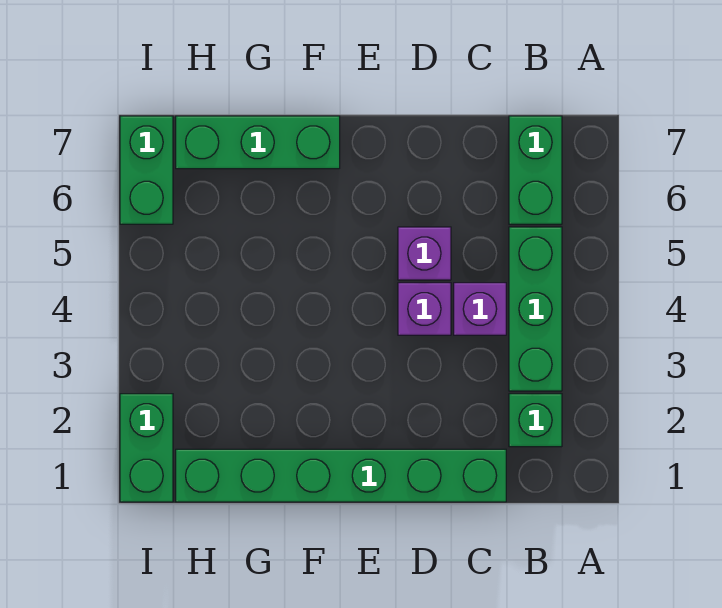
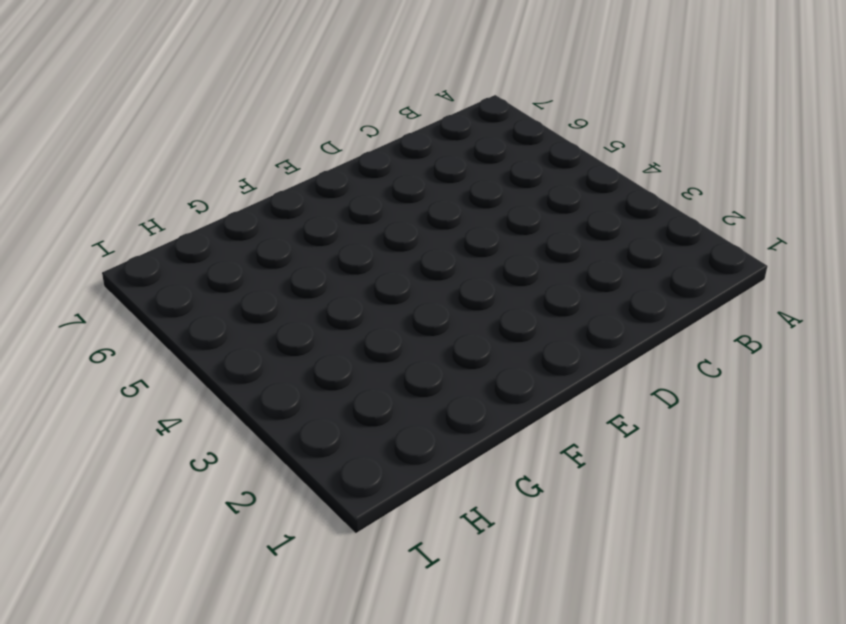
none -> green brick B2 level 1
none -> green brick B3:B5 level 1

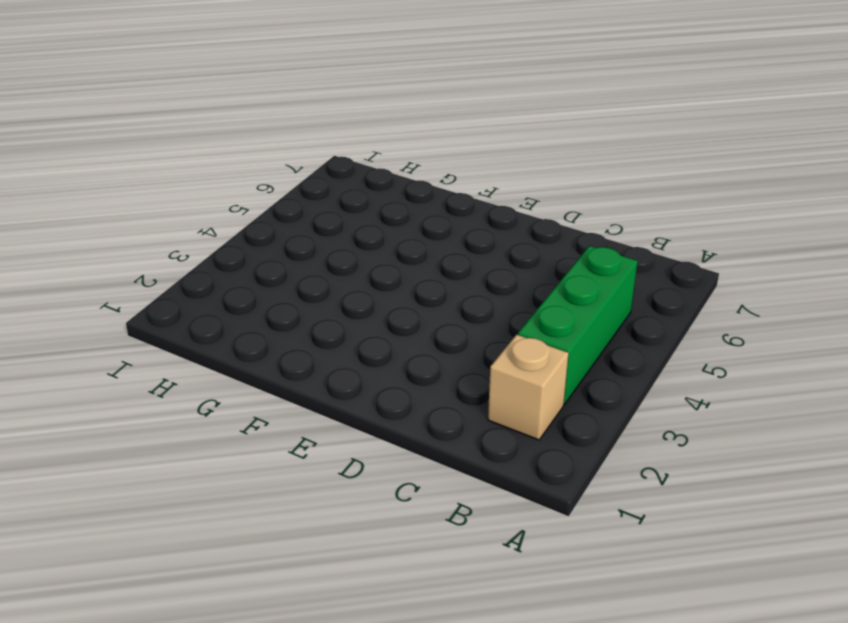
tan brick B2 level 1 -> green brick B2 level 1
none -> green brick B6:B7 level 1
none -> green brick C1:H1 level 1

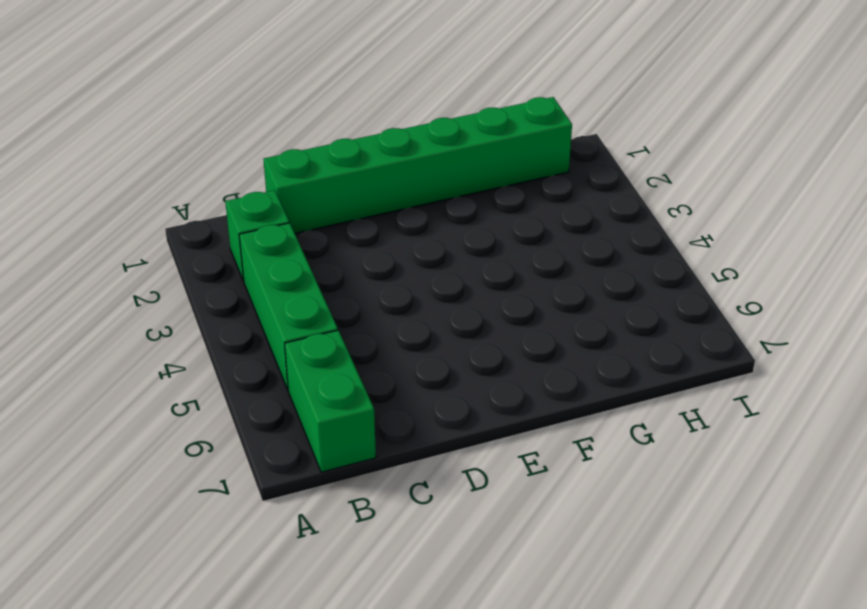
none -> purple brick C4 level 1
none -> purple brick D4 level 1

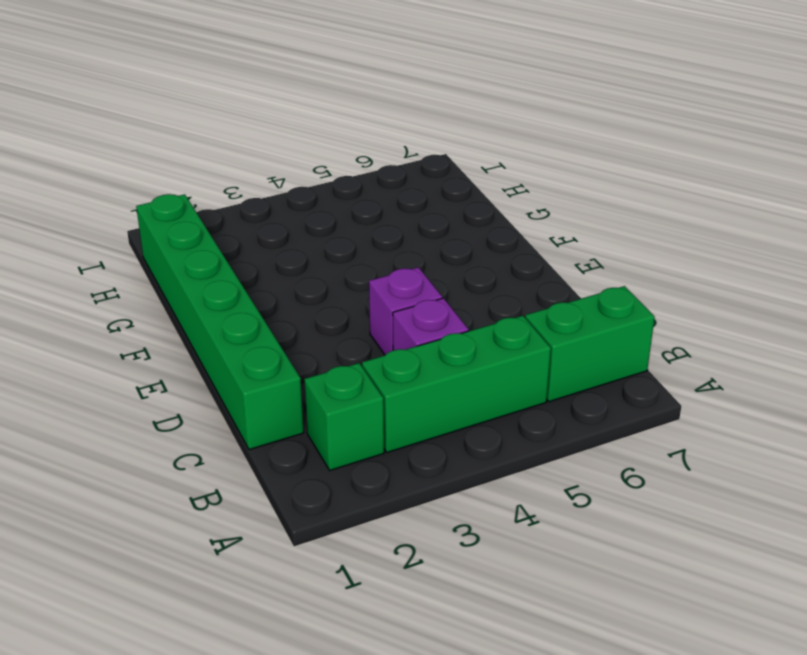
none -> purple brick D5 level 1
none -> green brick F7:H7 level 1

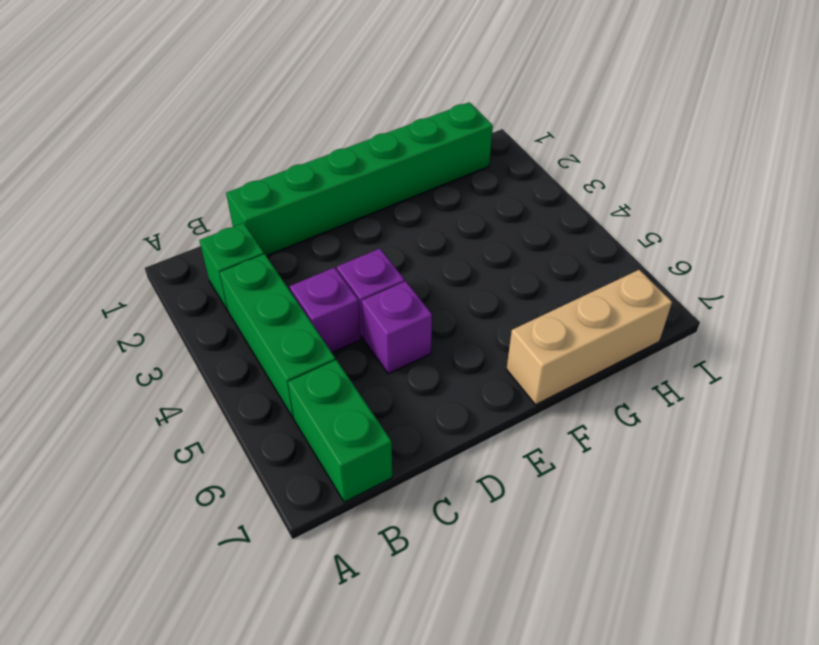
tan brick F7:H7 level 1 -> green brick F7:H7 level 1
none -> green brick I1:I2 level 1
none -> green brick I6:I7 level 1

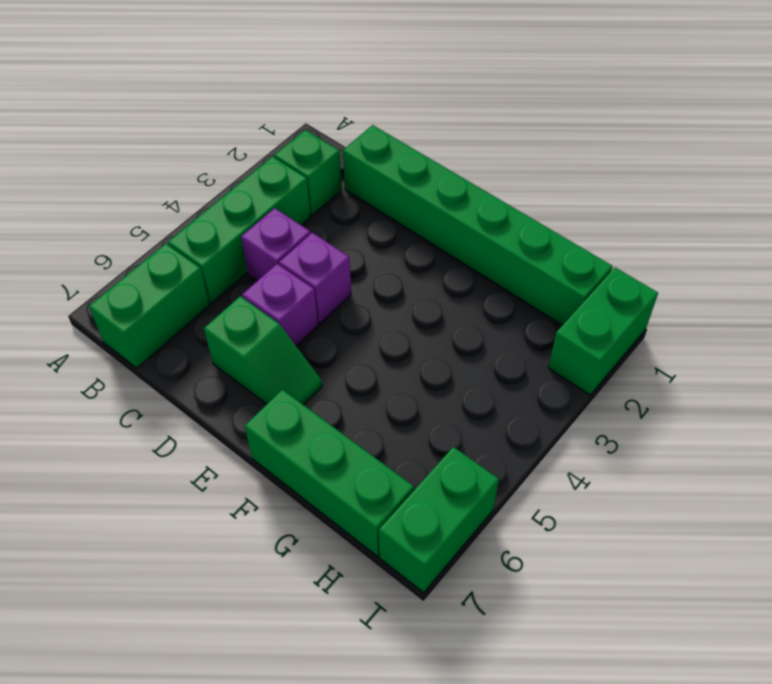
green slope D6:E6 level 1 top D -> none

